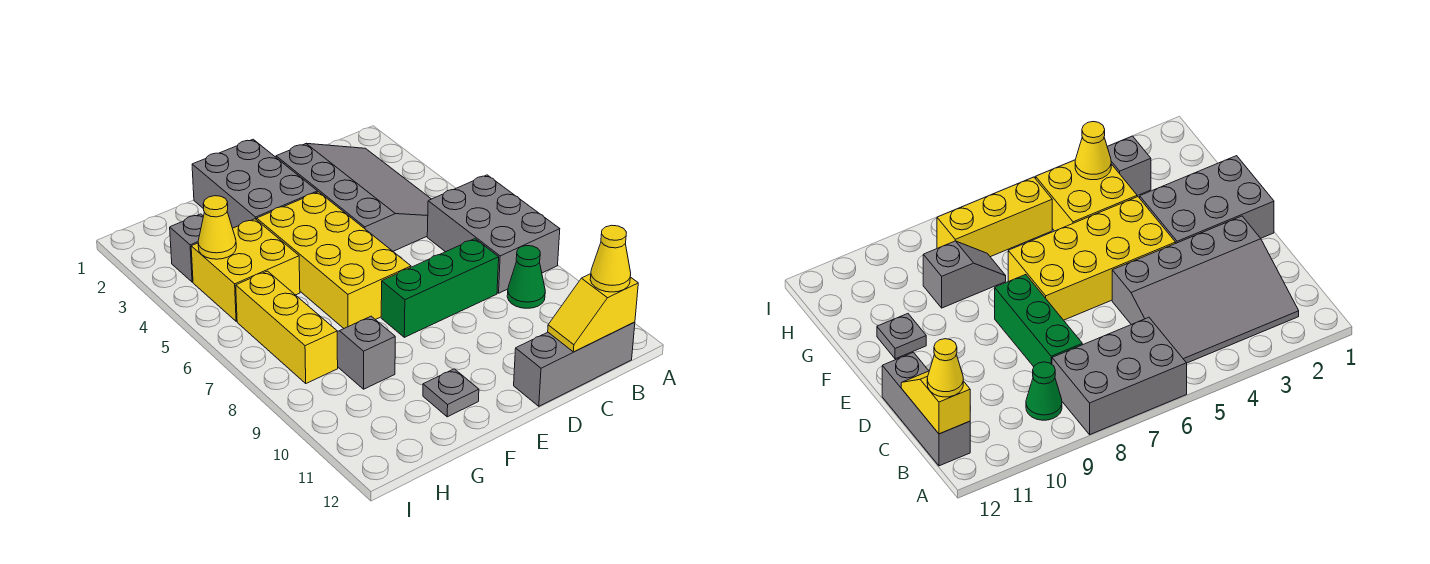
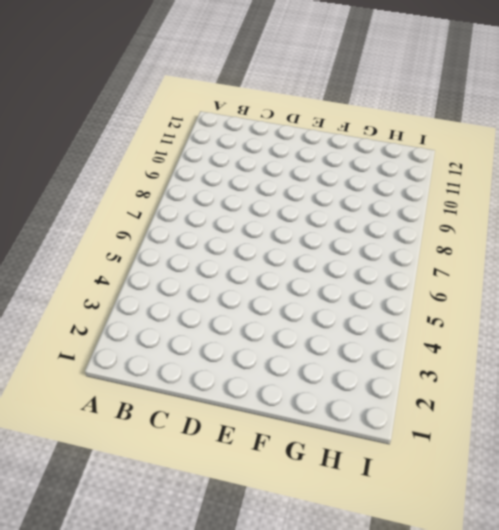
none -> grey brick A6:B8 level 1
none -> grey slope B2:D5 level 1 top D
none -> green cone B9 level 1

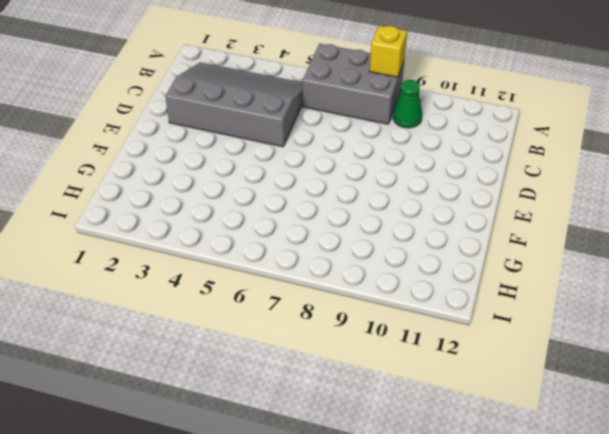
yellow brick A8 level 2 -> none
none -> grey brick B12:D12 level 1
none -> green brick C8:E8 level 1
none -> grey brick E1:F3 level 1

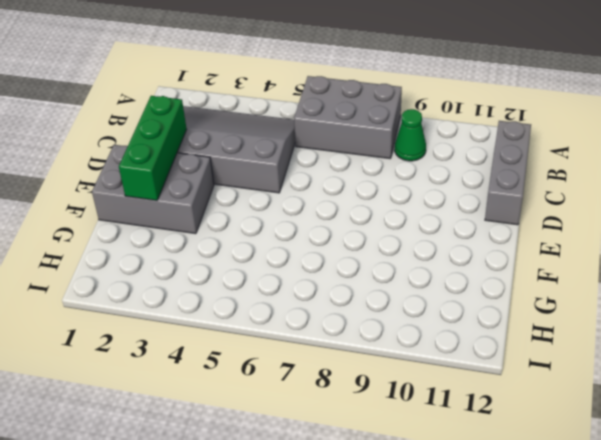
green brick D2:F2 level 2 -> green brick C8:E8 level 1
none -> yellow brick E4:F7 level 1
none -> grey plate F11 level 1
none -> yellow brick G4:H5 level 1

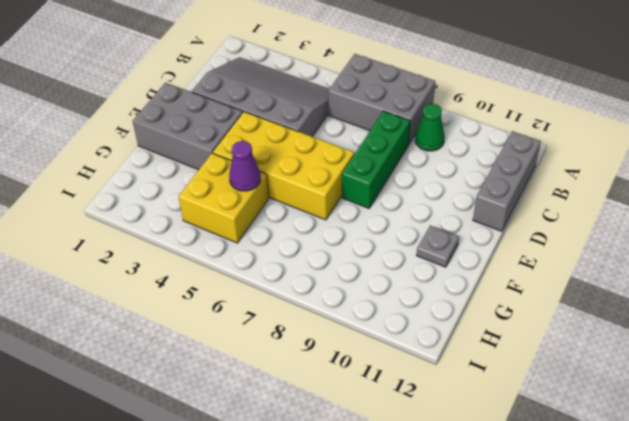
purple cone G5 level 2 -> none
none -> grey slope G8:G9 level 1 top 9
none -> grey brick H3 level 1
none -> yellow brick H6:H8 level 1

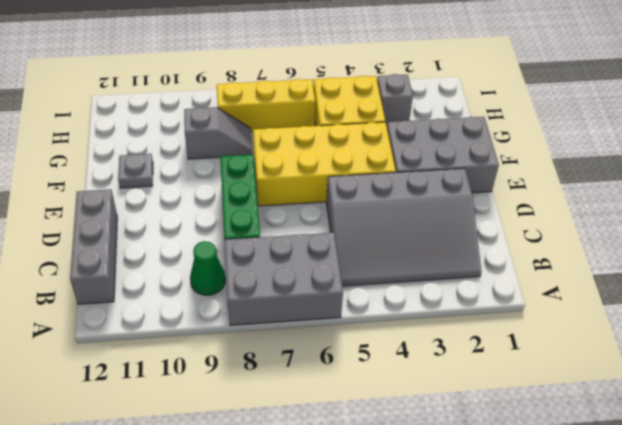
none -> yellow slope B12:C12 level 2 top B
none -> yellow cone H4 level 2
none -> yellow cone B12 level 3

